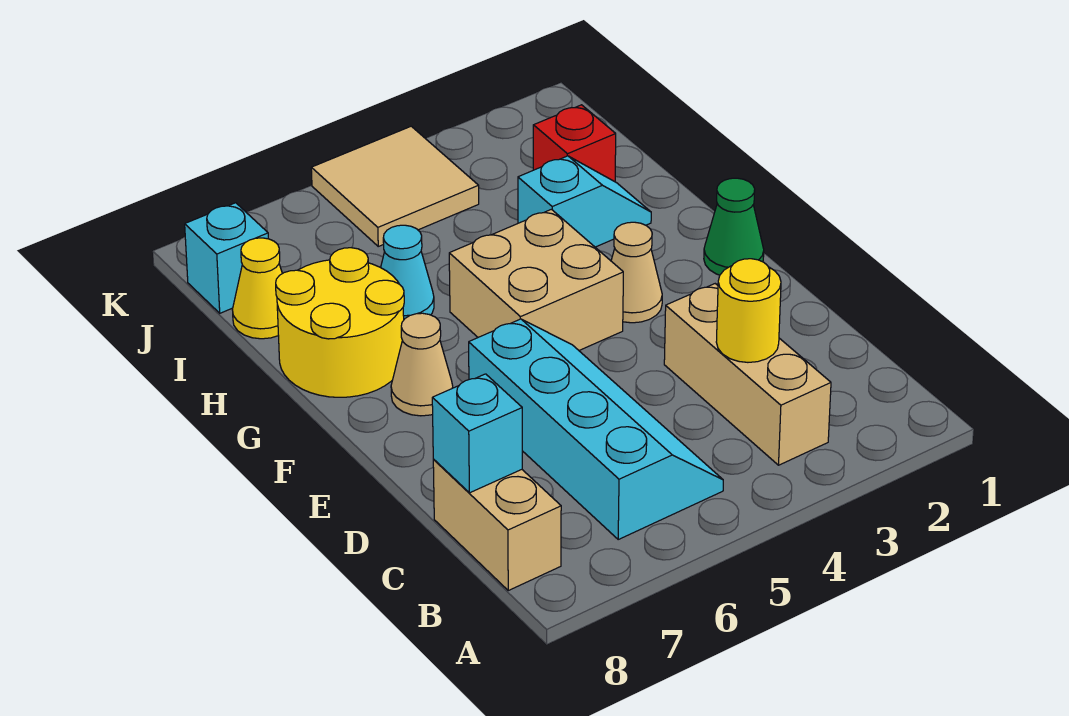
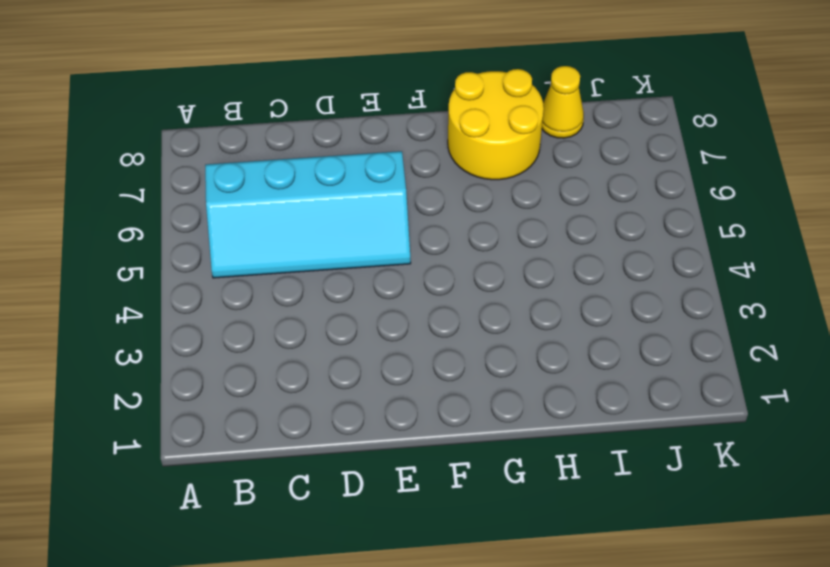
none -> tan brick B3:D3 level 1
none -> tan brick B8:C8 level 1
none -> green cone F1 level 1

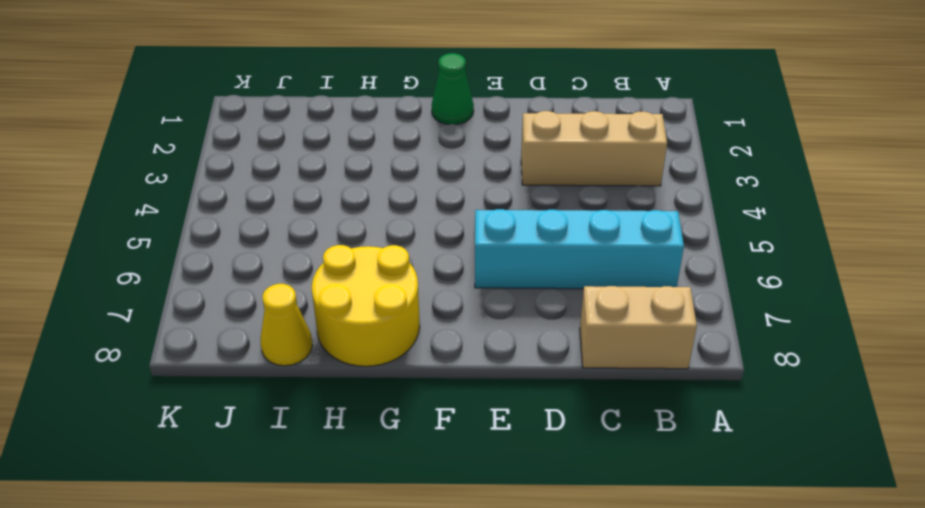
none -> tan cone F3 level 1
none -> tan brick F4:G5 level 1
none -> tan cone F7 level 1

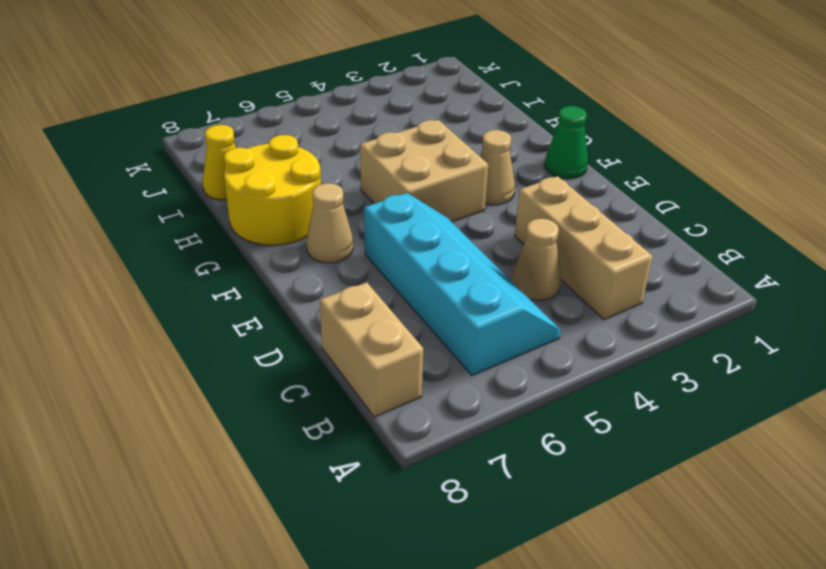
tan cone C4 level 1 -> none
none -> cyan slope H2:H3 level 1 top 3
none -> cyan cone H6 level 1
none -> red brick I2 level 1

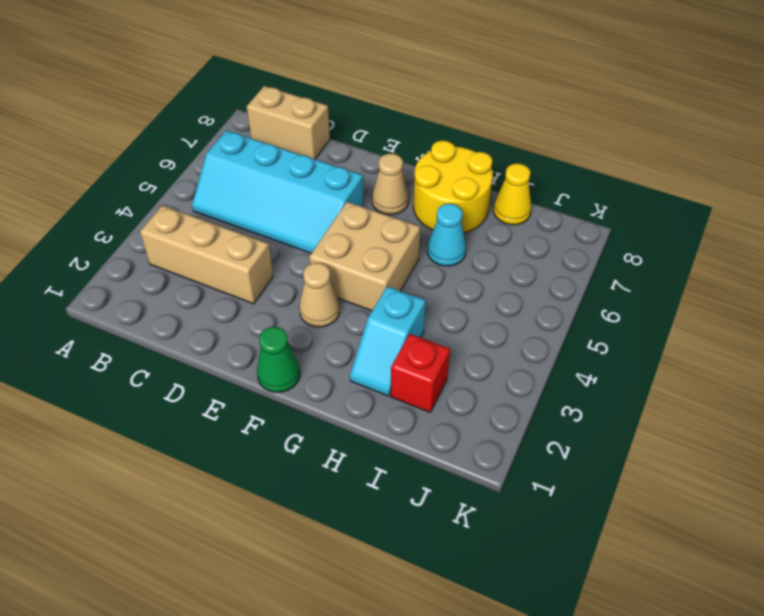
none -> tan tile J4:K5 level 1
none -> cyan brick J8 level 1
none -> yellow round brick C3 level 2

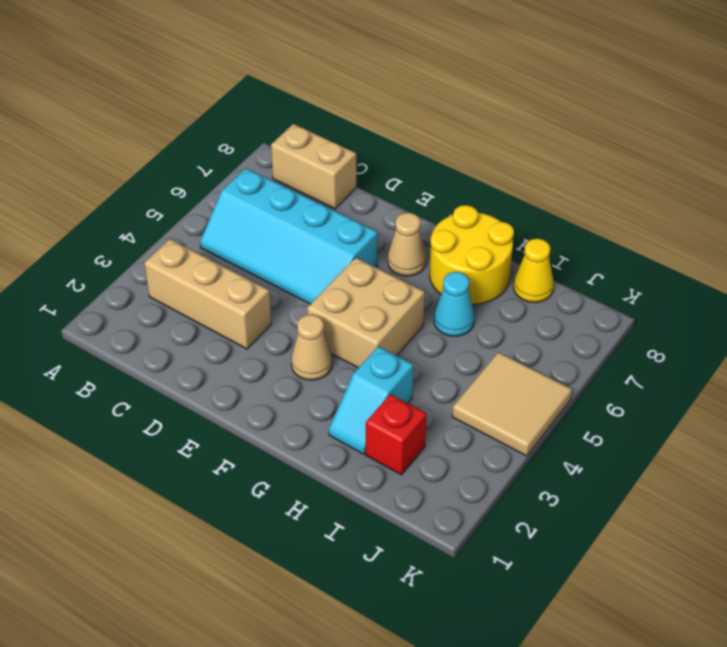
none -> green cone F1 level 1
none -> cyan brick J8 level 1
none -> yellow round brick C3 level 2

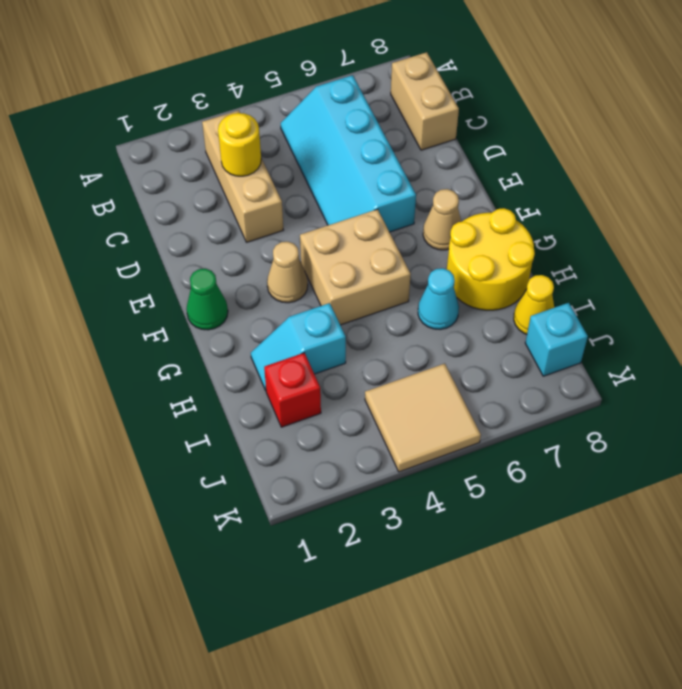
none -> cyan brick C8 level 2

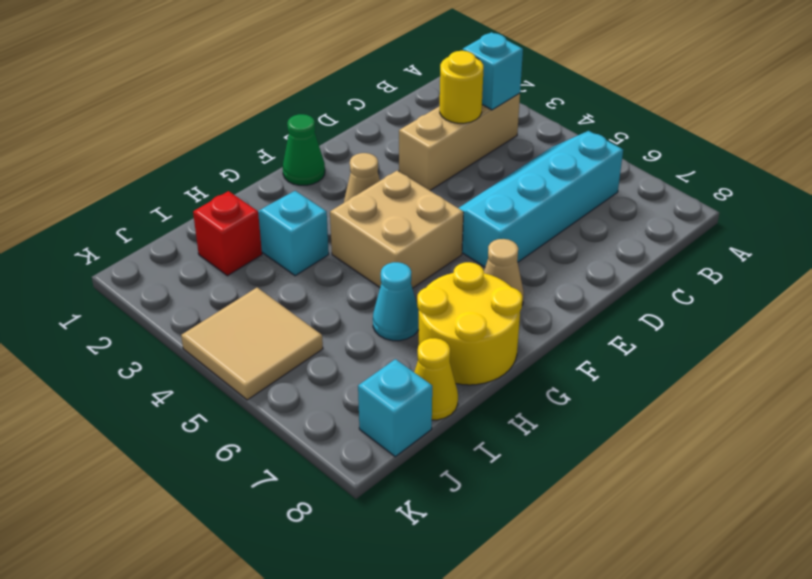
cyan brick B3 level 2 -> cyan brick C8 level 2
none -> tan brick B8:C8 level 1

